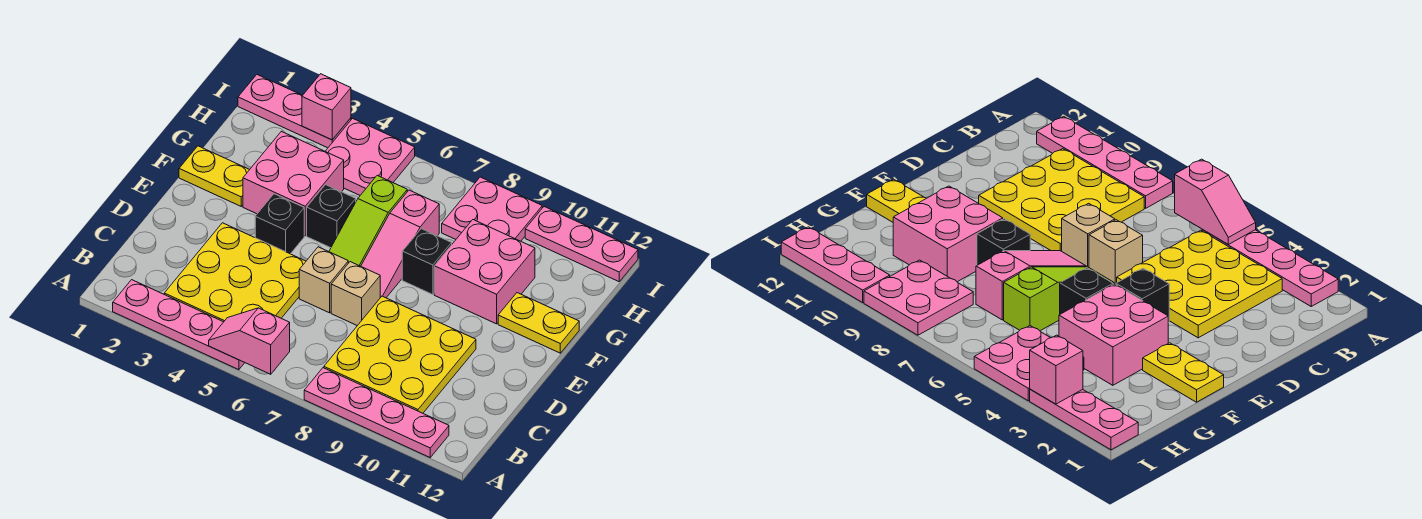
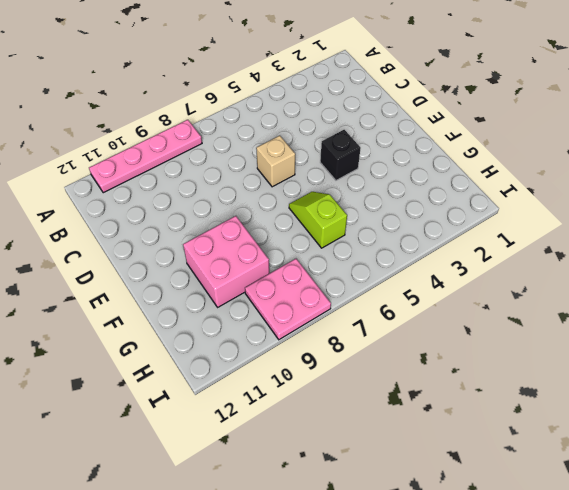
lime slope F6:G6 level 1 top G -> lime slope E6:G6 level 1 top G
none -> pink plate A2:A5 level 1
none -> yellow plate B3:D5 level 1
none -> yellow plate B8:D10 level 1

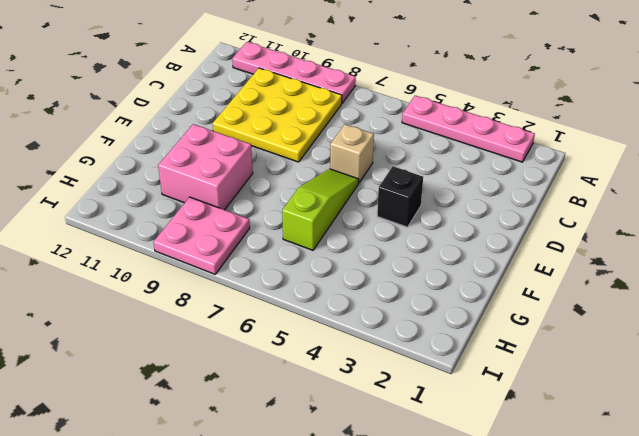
none -> yellow plate B3:D5 level 1
none -> tan brick D7 level 1
none -> pink slope E7:G7 level 1 top G

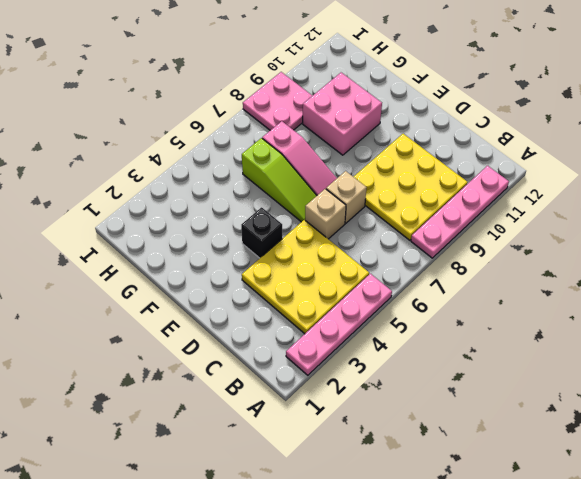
none -> yellow plate F1:F2 level 1
none -> pink brick F3:G4 level 1
none -> black brick F5 level 1

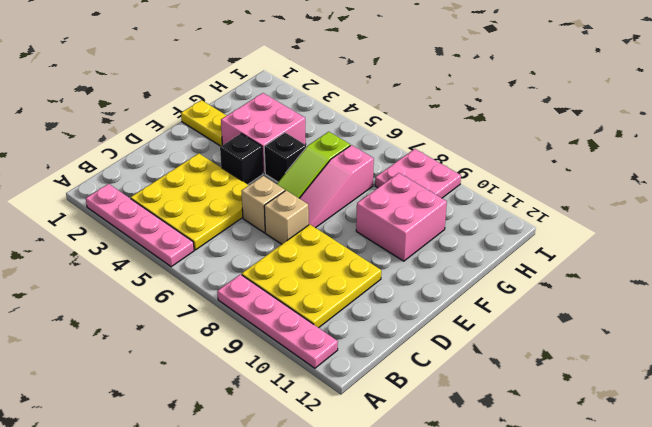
none -> black brick F8 level 1
none -> yellow plate F11:F12 level 1
none -> pink plate H4:I5 level 1

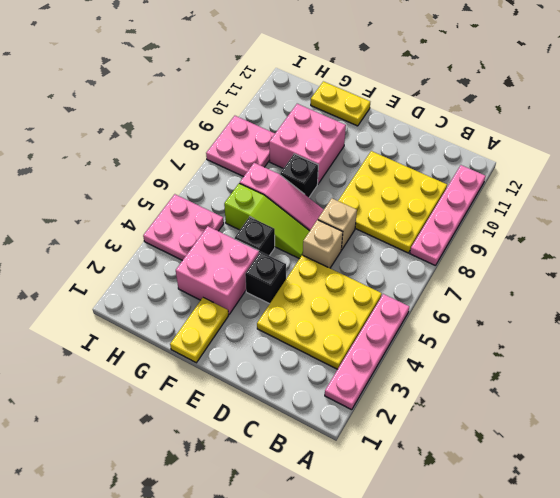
yellow plate F12:G12 level 1 -> yellow plate F11:F12 level 1
none -> pink plate I1:I3 level 1
none -> pink plate I10:I12 level 1
none -> pink slope A5:A6 level 2 top 6

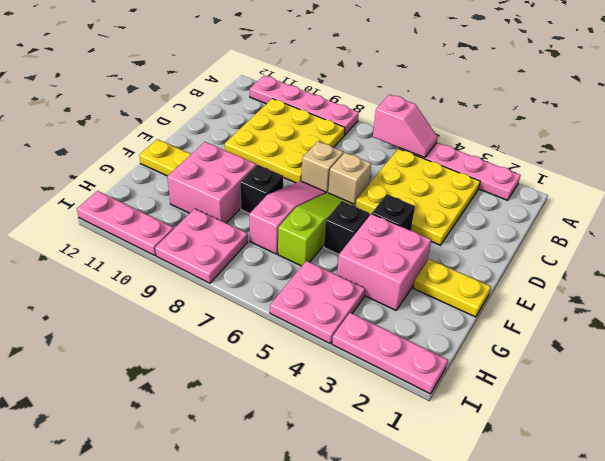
none -> pink brick I3 level 2

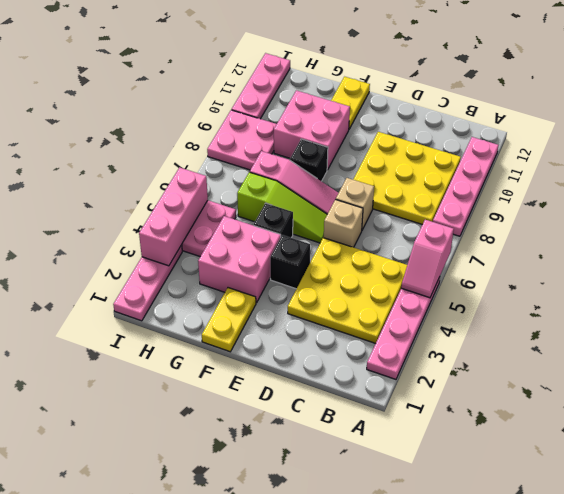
pink brick I3:I5 level 2 -> pink brick I3 level 2

